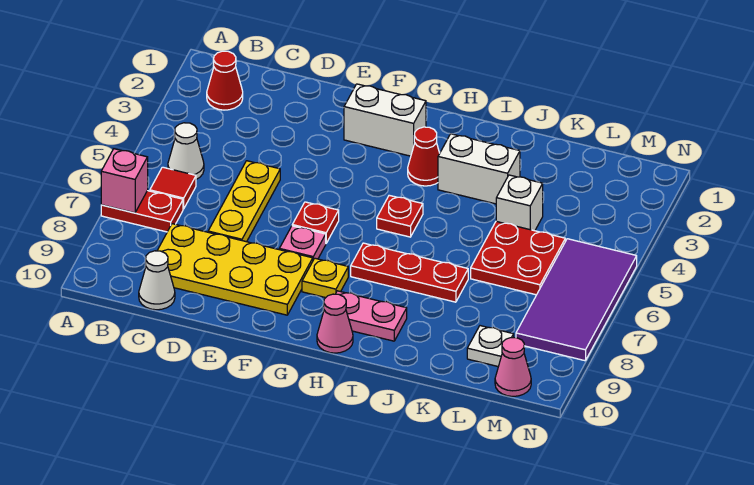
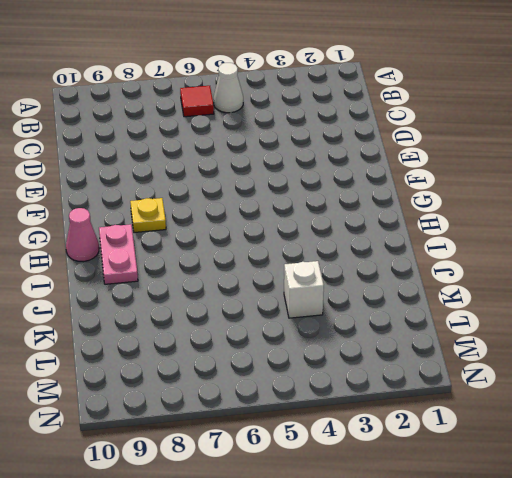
none -> red plate A7:B7 level 1
none -> red cone B2 level 1
none -> yellow plate C8:F9 level 1

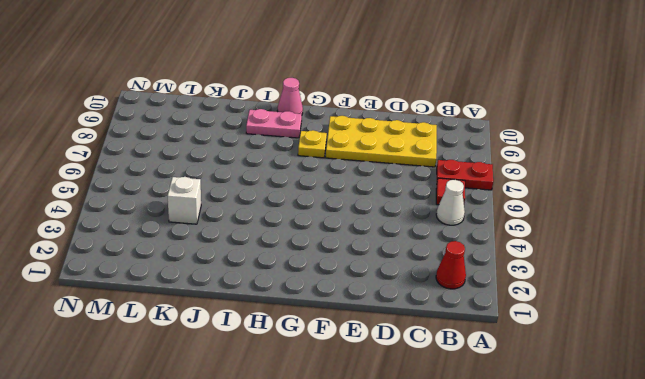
none -> white cone C10 level 1
none -> yellow plate D5:D7 level 1
none -> white brick F2:G2 level 1

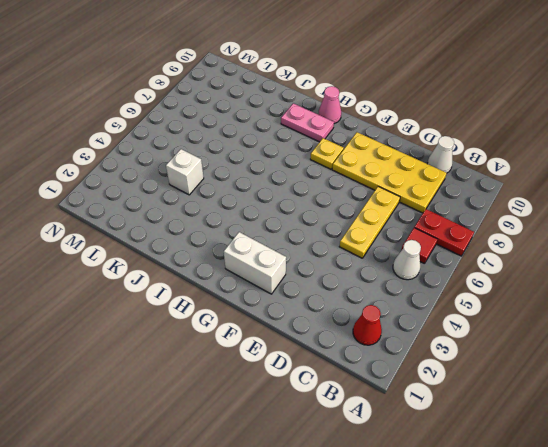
none -> red plate F6 level 1
none -> pink plate F7 level 1
none -> red cone H3 level 1

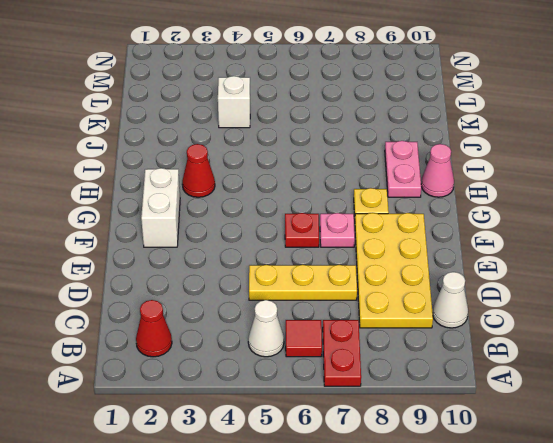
none -> red plate H5 level 1
none -> red plate H7:J7 level 1
none -> white brick I3:J3 level 1

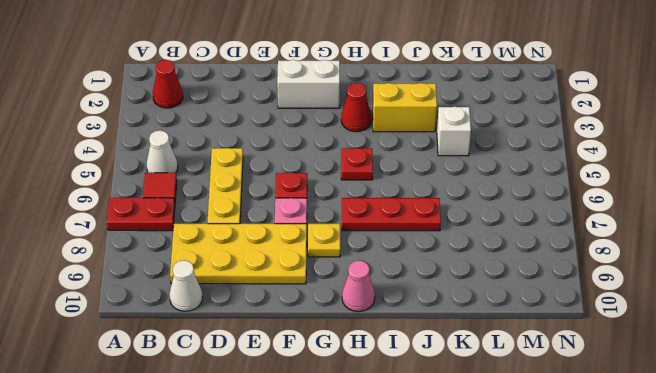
yellow brick I3:J3 level 1 -> white brick I3:J3 level 1
none -> pink plate H9:I9 level 1
none -> red plate K5:L6 level 1
none -> white plate L9 level 1

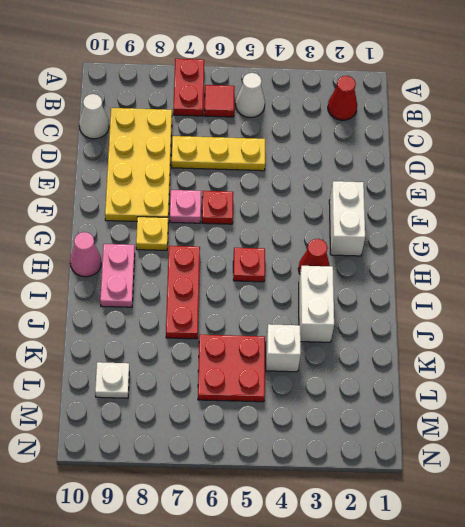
none -> purple tile M5:N8 level 1
none -> pink cone M10 level 1
none -> pink brick A7 level 2

